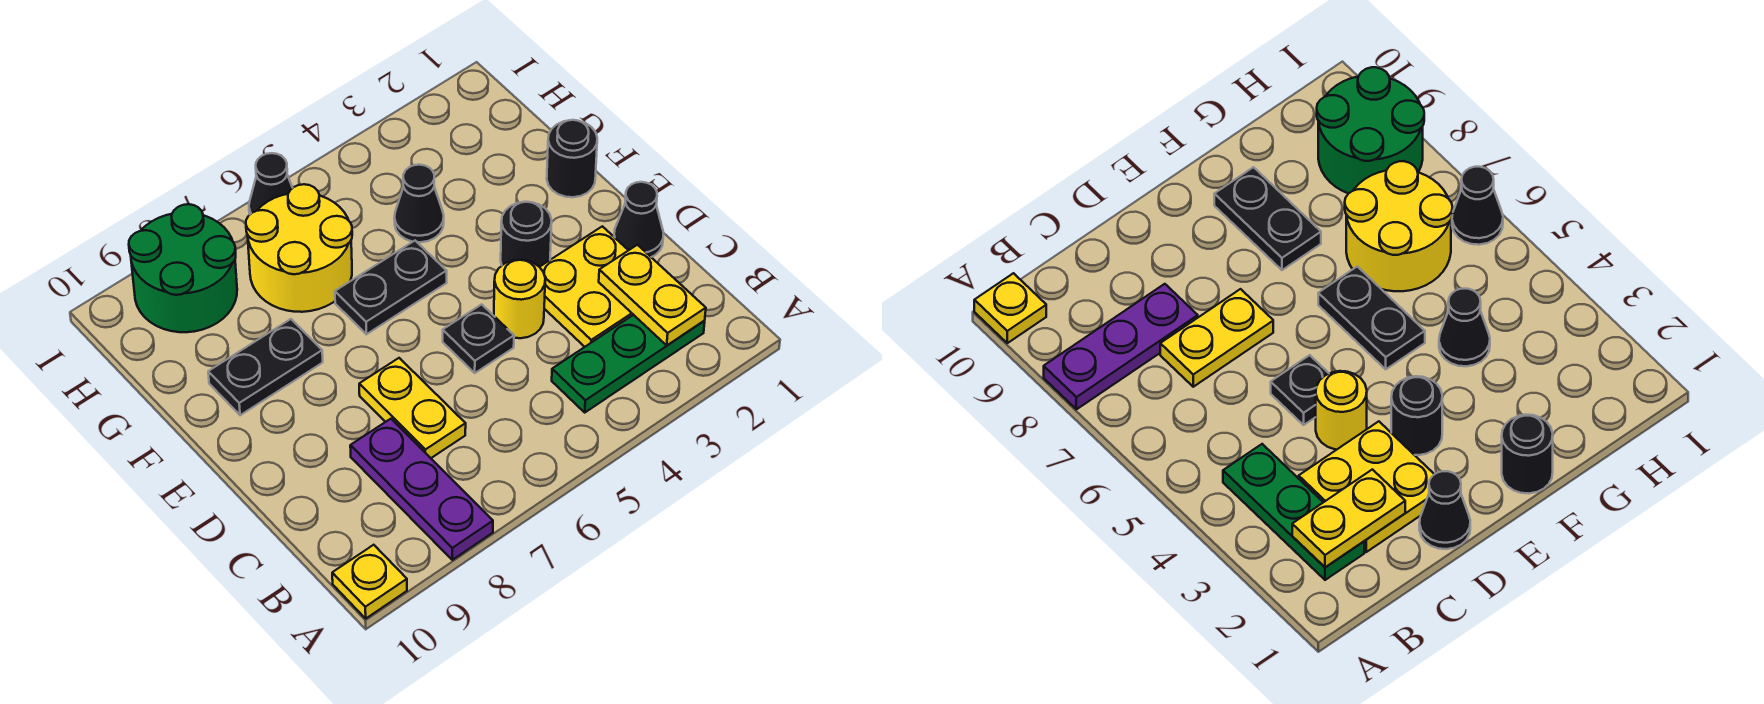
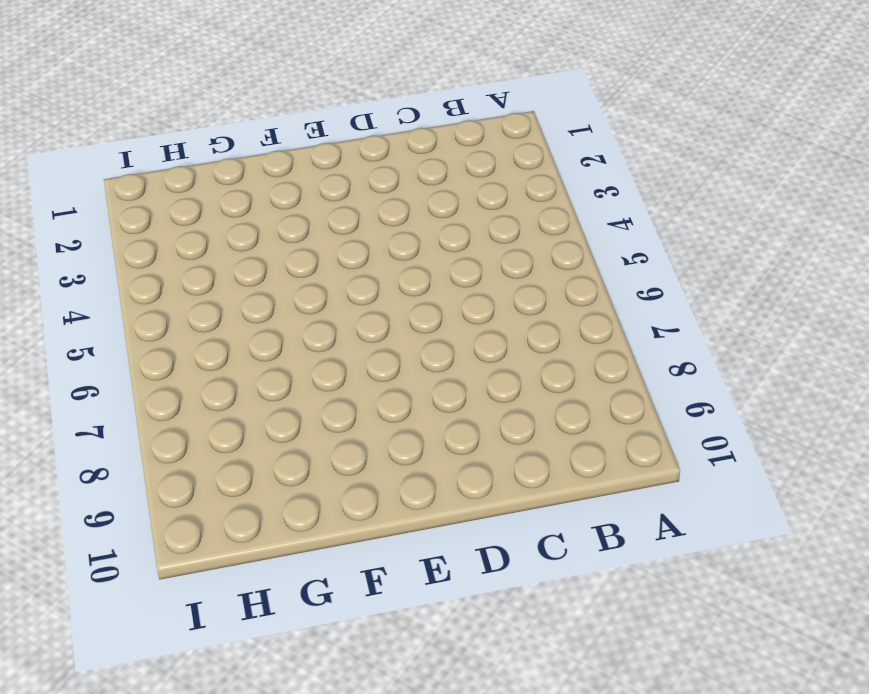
none -> purple plate A8:C8 level 1
none -> yellow plate A10 level 1
none -> green plate B2:B4 level 1

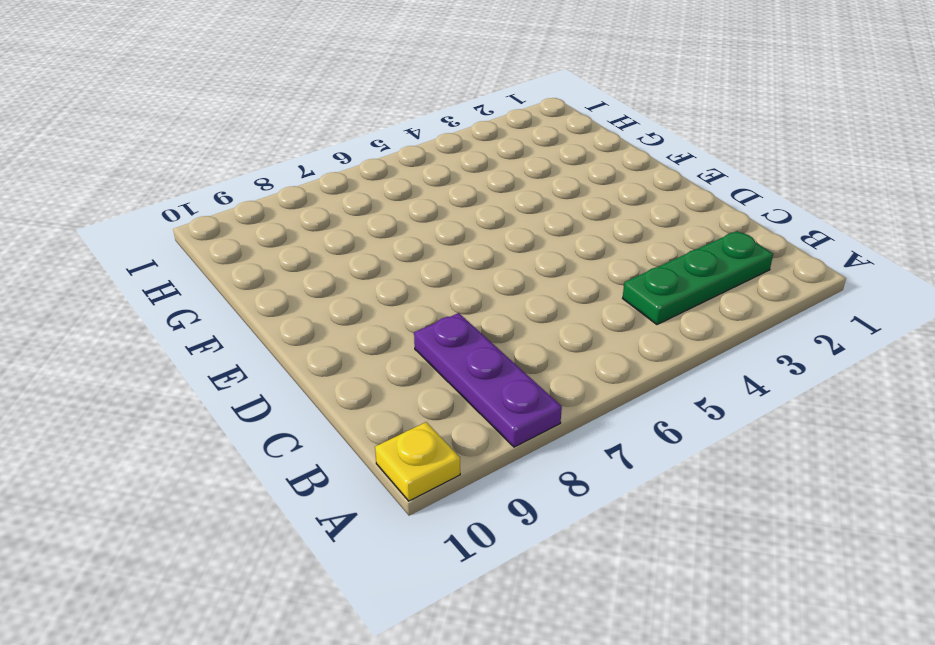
none -> yellow plate C2:D3 level 1
none -> yellow plate C7:D7 level 1
none -> black cone D1 level 1

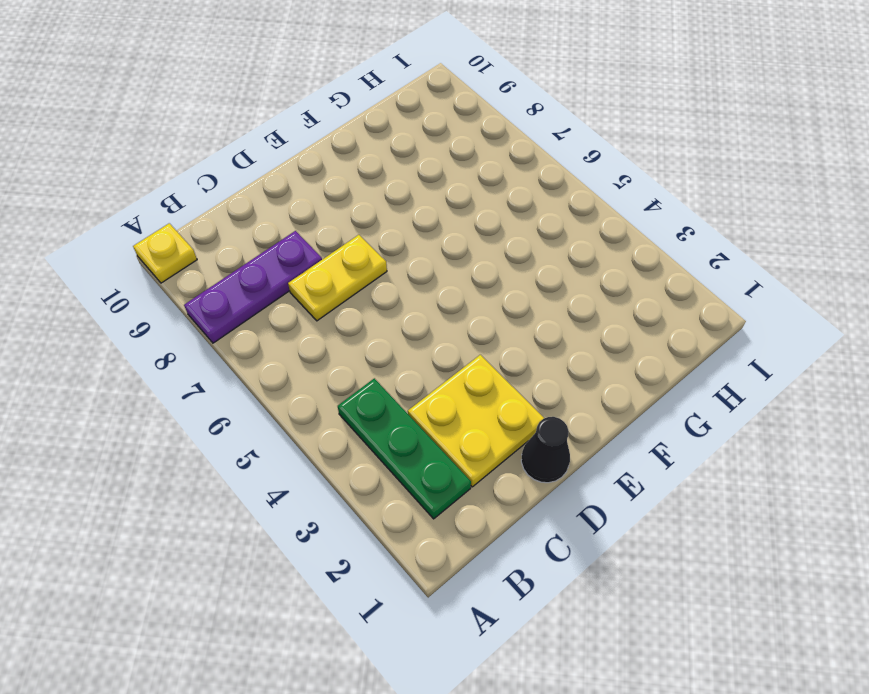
none -> yellow round brick D4 level 1
none -> black plate D5 level 1
none -> black round brick E3 level 1

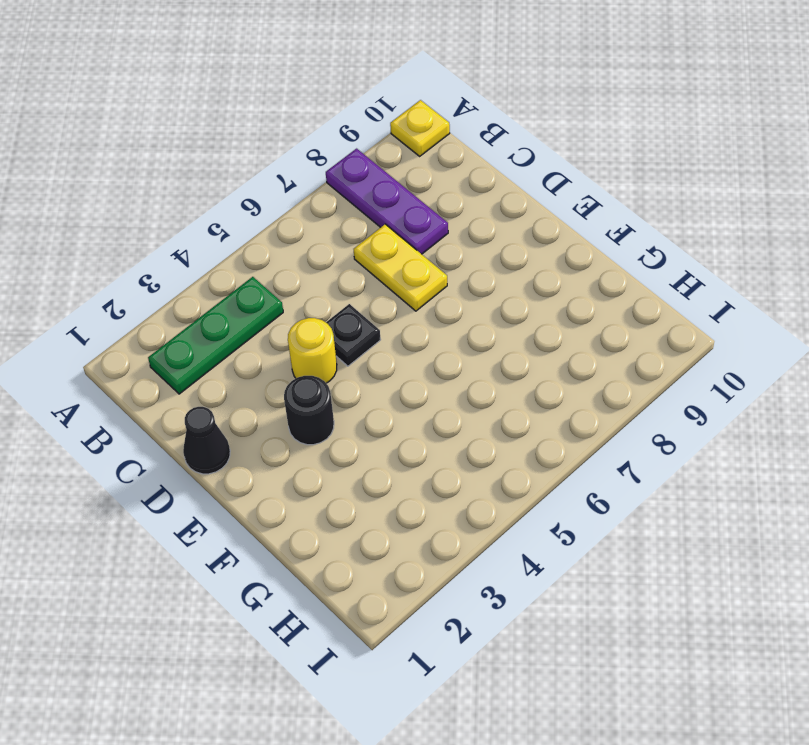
none -> yellow plate C2:D3 level 1
none -> black round brick F1 level 1
none -> black plate F5:F6 level 1

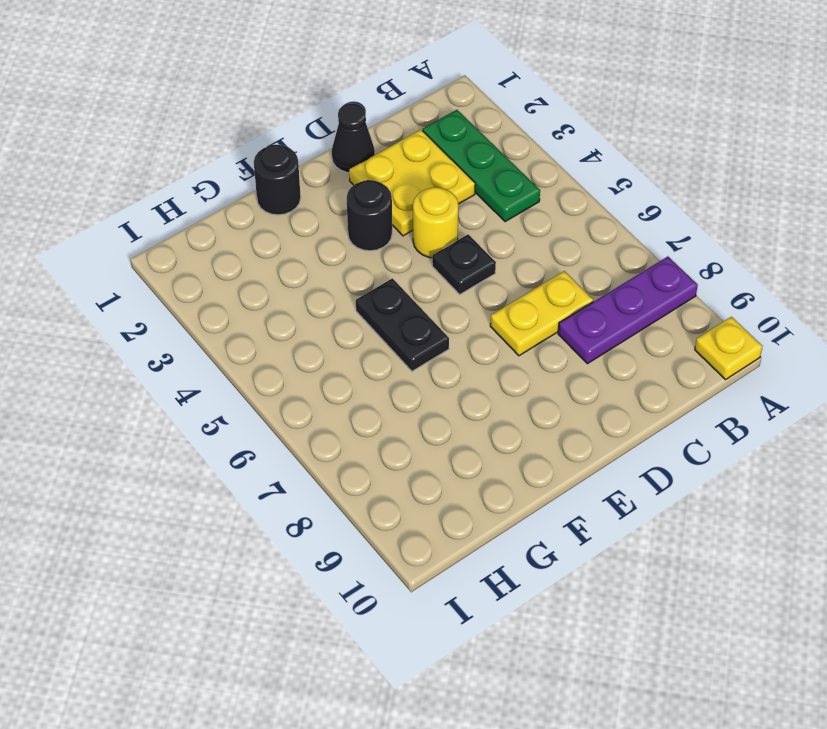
none -> black plate F8:F9 level 1
none -> black cone G4 level 1
none -> yellow round brick G6:H7 level 1

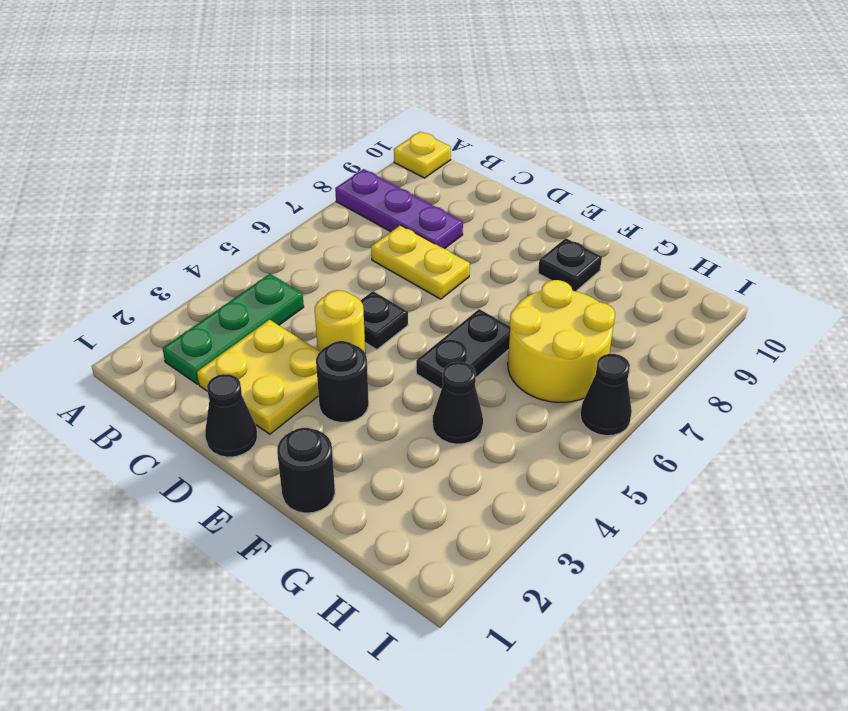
black plate F9 level 1 -> black plate F8:F9 level 1
none -> green round brick H8:I9 level 1
none -> yellow plate B2:C2 level 2

